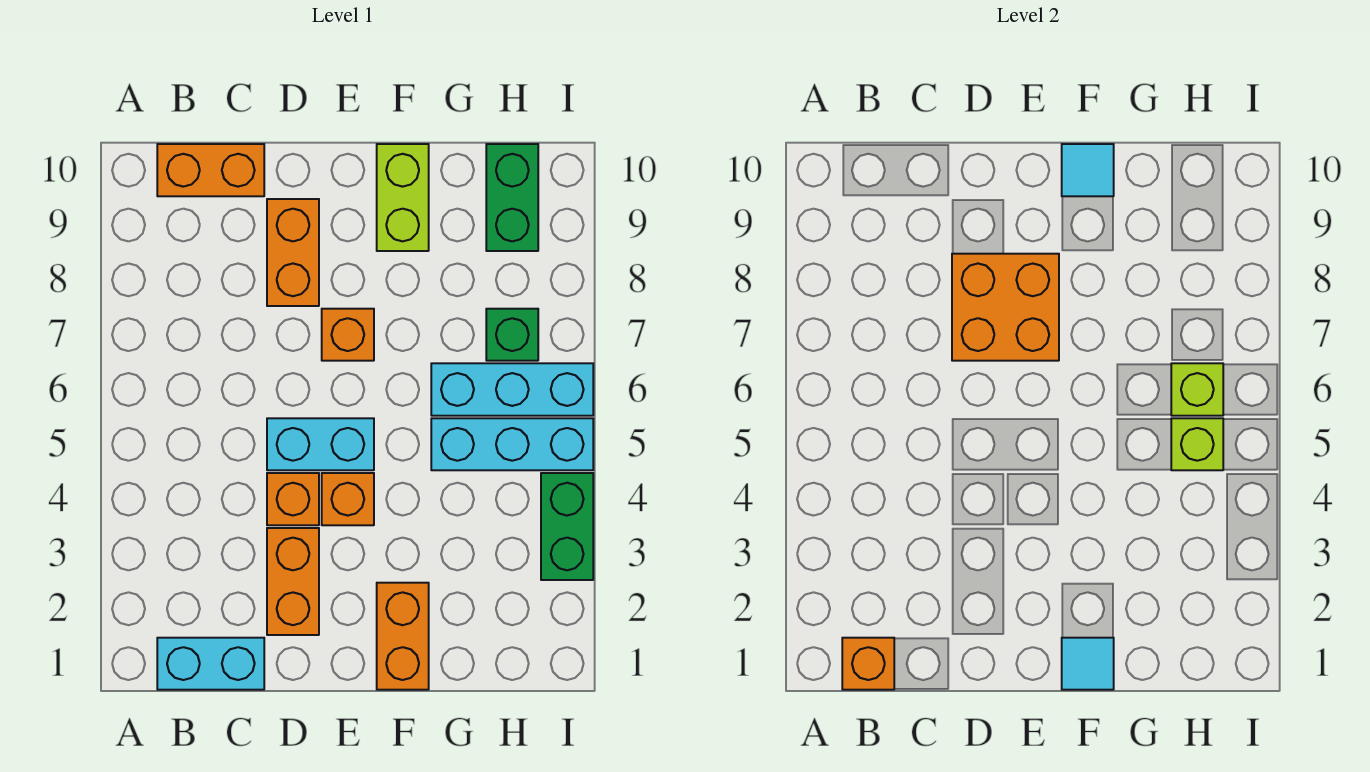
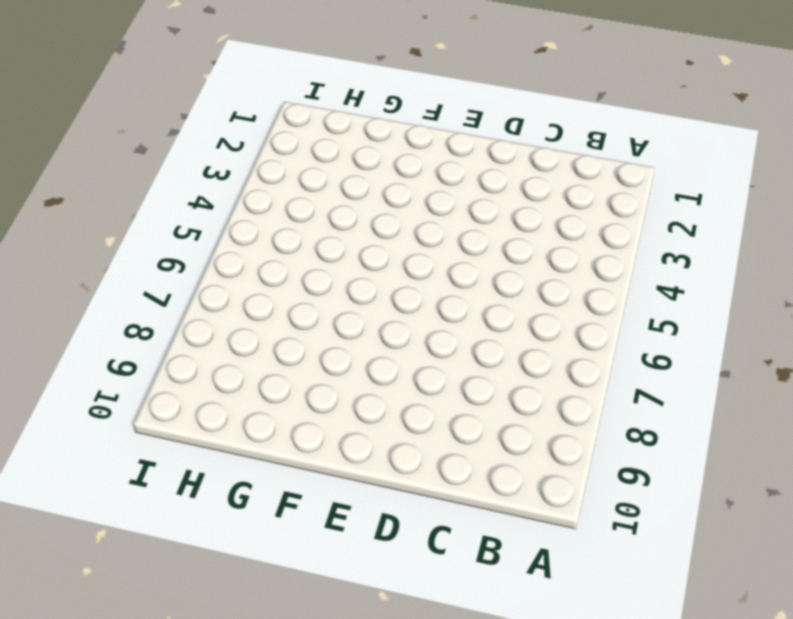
none -> cyan brick B1:C1 level 1
none -> orange brick B10:C10 level 1
none -> orange brick D2:D3 level 1

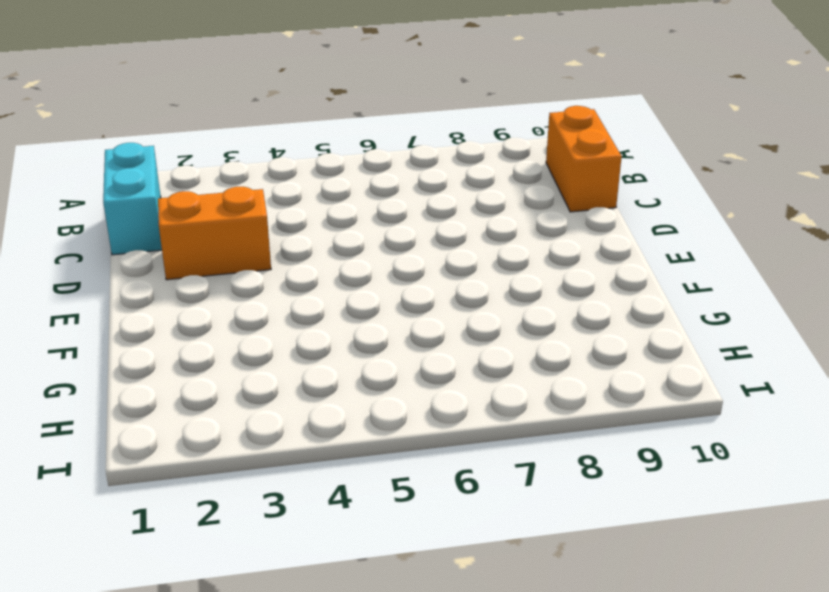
none -> orange brick D4 level 1
none -> cyan brick D5:E5 level 1
none -> orange brick D8:D9 level 1

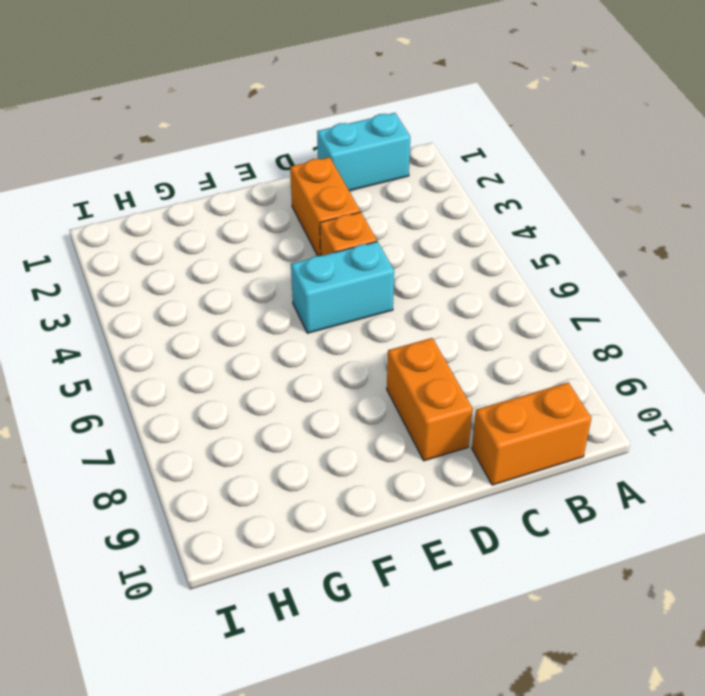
none -> orange brick E4 level 1
none -> orange brick E7 level 1
none -> orange brick F1:F2 level 1

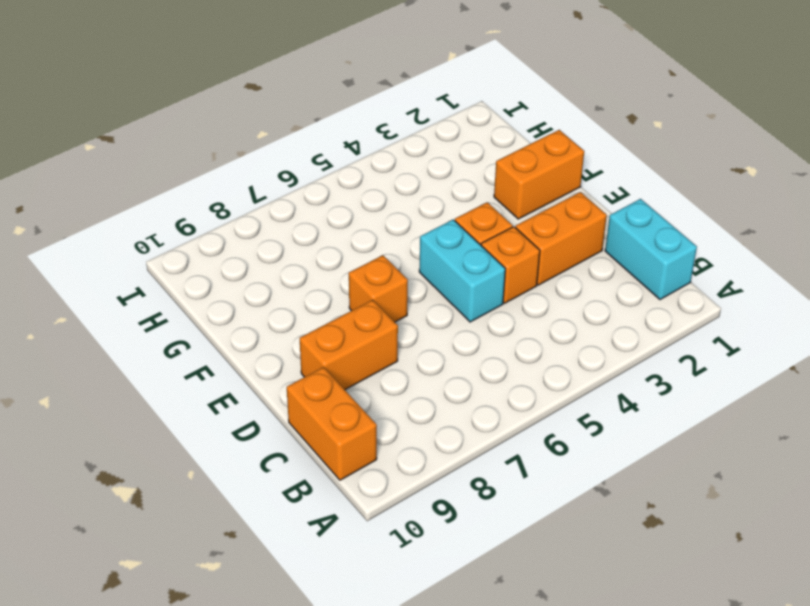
none -> lime brick F9:F10 level 1
none -> cyan brick G5:I5 level 1
none -> cyan brick G6:I6 level 1

